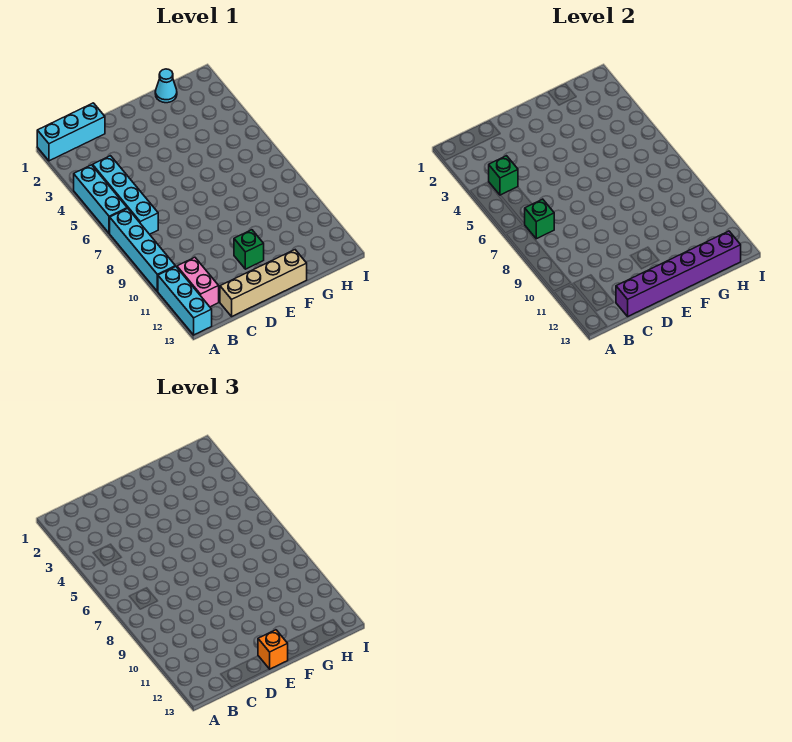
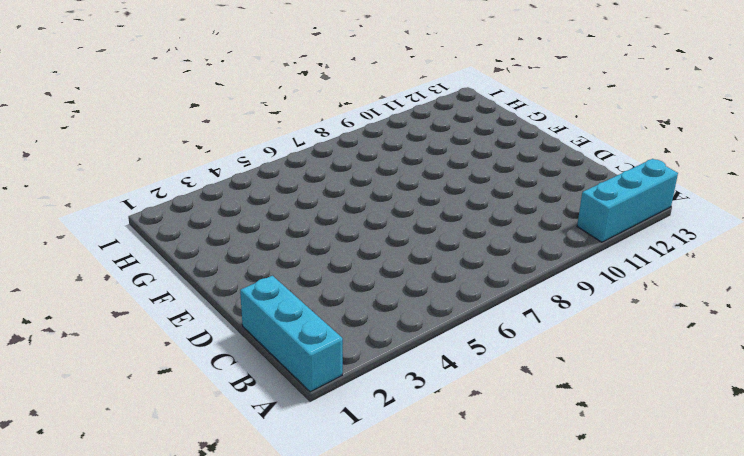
none -> cyan brick A4:A6 level 1
none -> cyan brick A7:A10 level 1
none -> cyan brick B4:B7 level 1

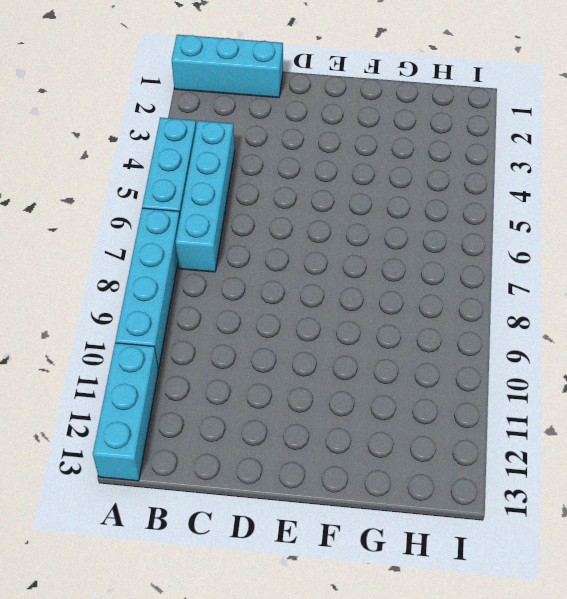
none -> pink brick B11:B12 level 1
none -> tan brick C13:F13 level 1
none -> green brick E11 level 1

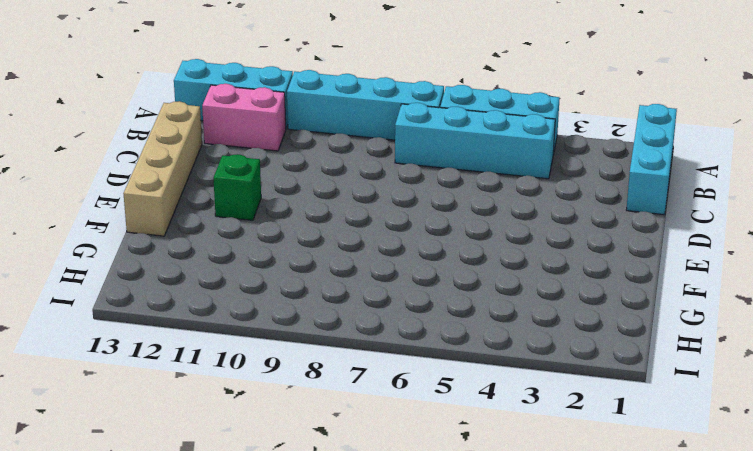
none -> cyan cone G1 level 1
none -> green brick B4 level 2
none -> green brick B7 level 2

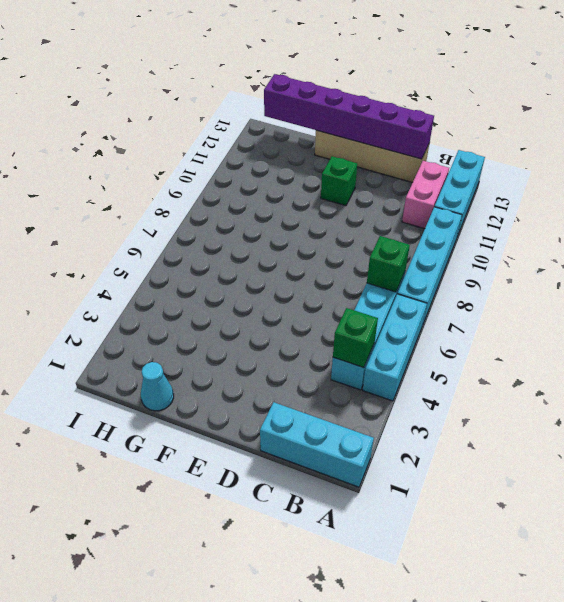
none -> orange brick E13 level 3

